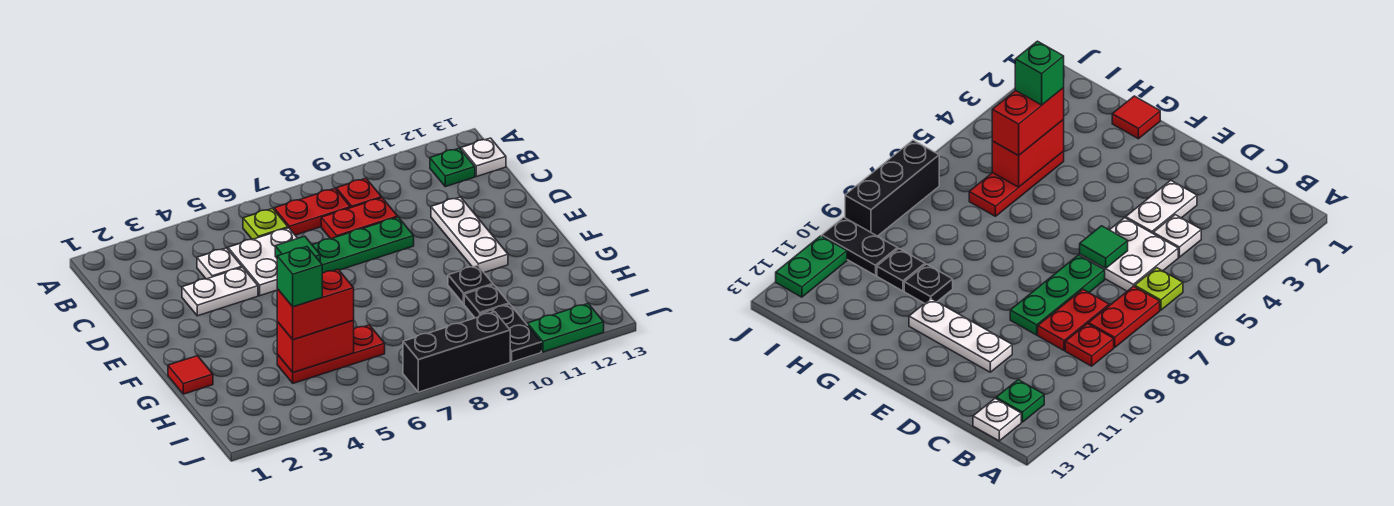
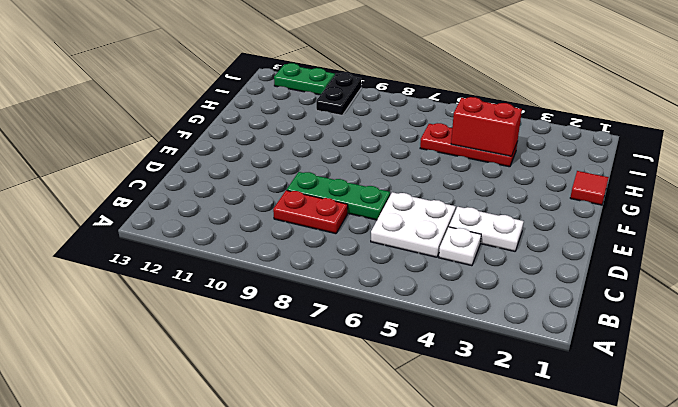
none -> lime plate B6 level 1
none -> red plate B7:B8 level 1
none -> red plate B9 level 1

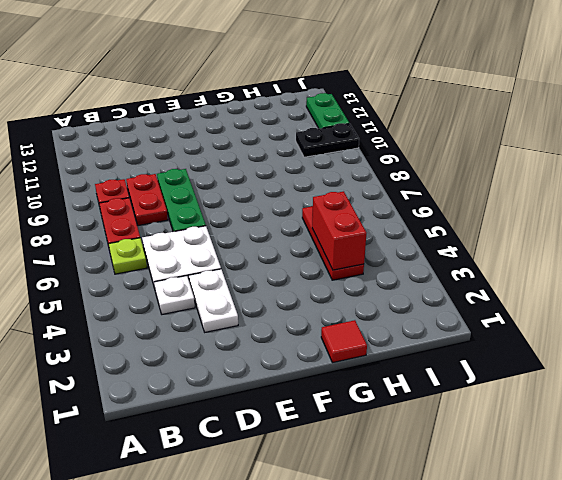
none -> green plate B12 level 1
none -> white plate B13 level 1
none -> white plate D11:F11 level 1

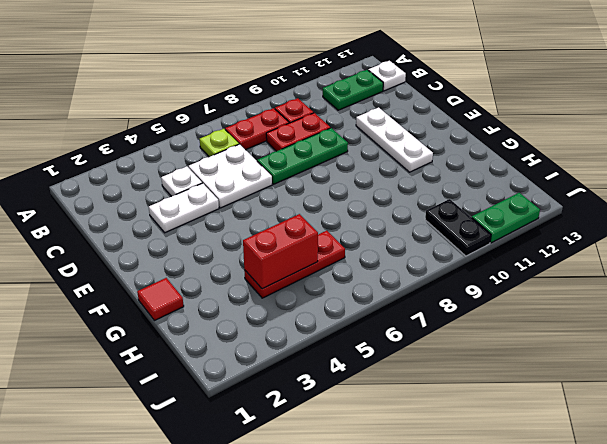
green plate B11:B12 level 1 -> green plate B12 level 1
none -> black plate G10 level 1
none -> black plate H10 level 1
none -> black brick J7:J9 level 1

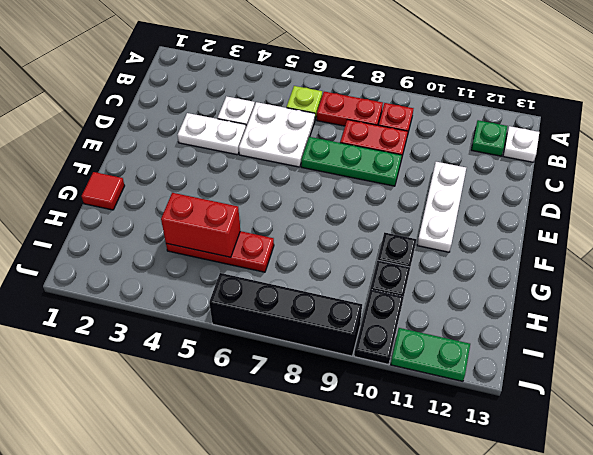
black brick J6:J9 level 1 -> black brick J7:J9 level 1
none -> green tile D6 level 2
none -> red brick H4:H5 level 3
none -> green brick H4 level 4

